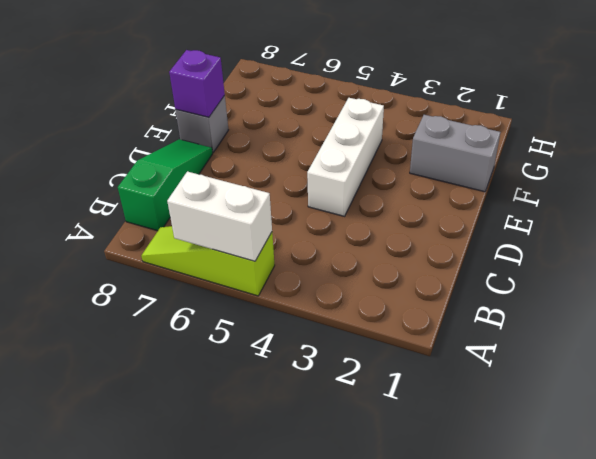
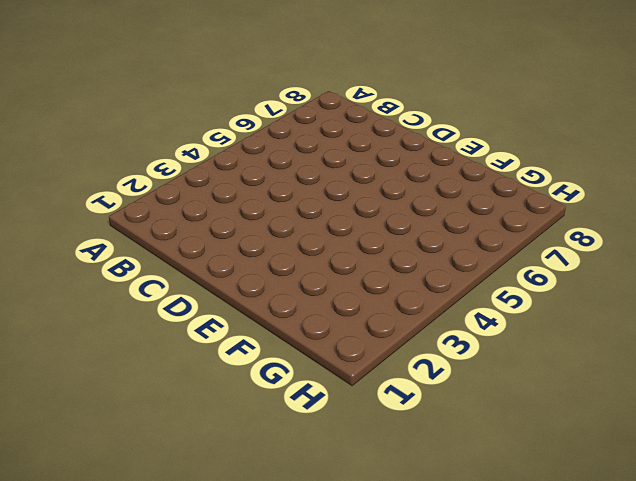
none -> lime slope A5:A7 level 1 top 5
none -> green slope B8:D8 level 1 top B

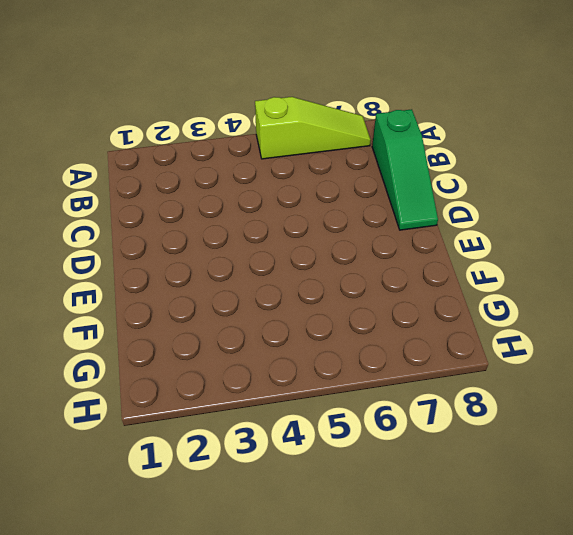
none -> white brick D4:F4 level 1
none -> grey brick E8 level 1

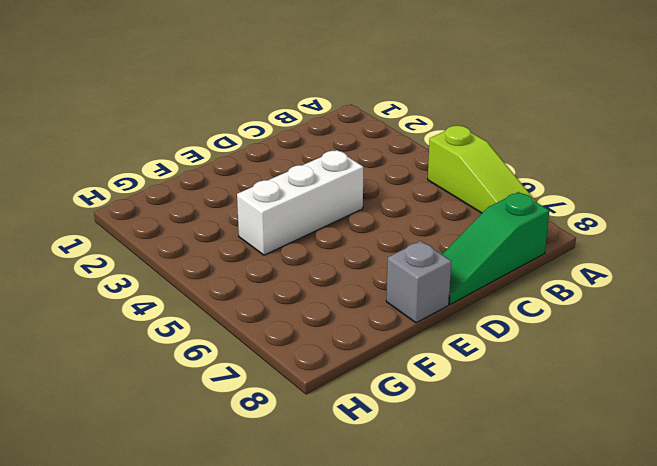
none -> grey brick F1:F2 level 1
none -> white brick A5:A6 level 2

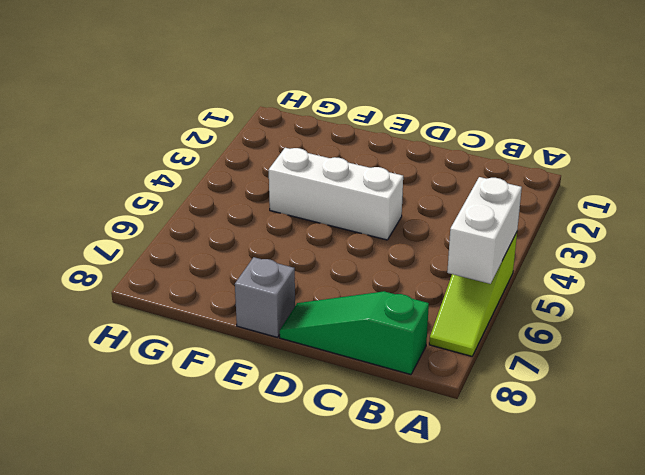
none -> grey brick F1:F2 level 1
none -> purple brick E8 level 2

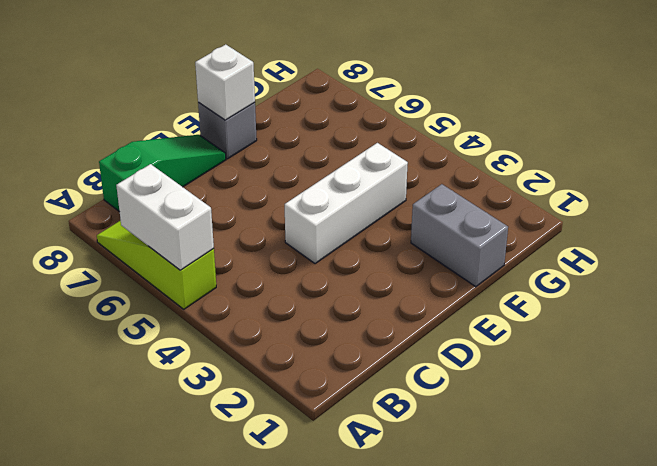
white brick E8 level 2 -> purple brick E8 level 2

